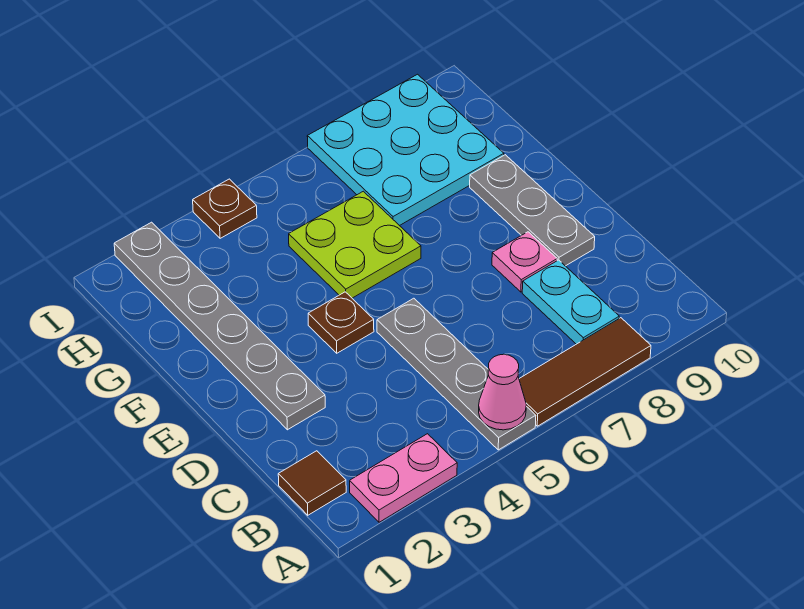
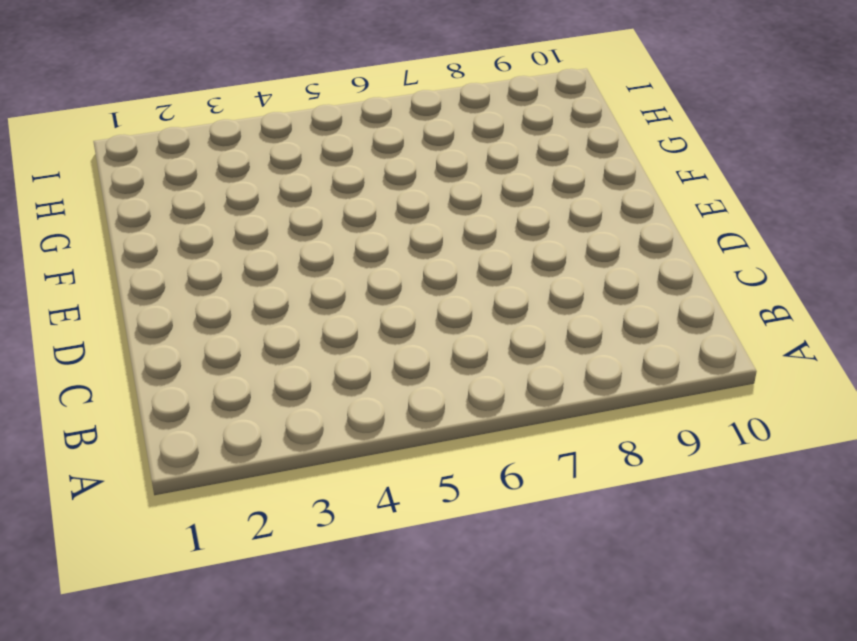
none -> pink plate A2:A3 level 1
none -> grey plate A5:D5 level 1
none -> brown tile A6:A8 level 1

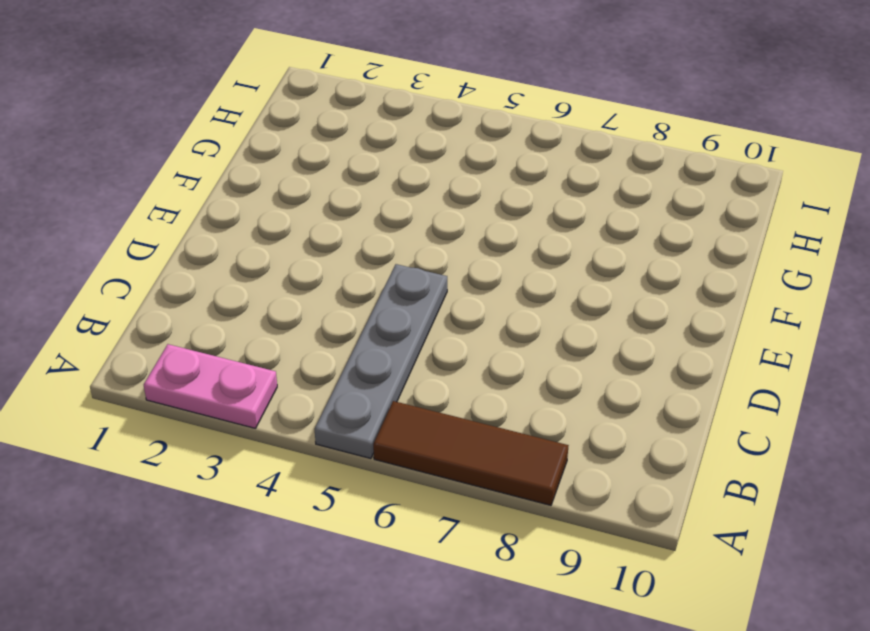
none -> brown tile B1 level 1
none -> cyan plate B8:C8 level 1
none -> grey plate D2:I2 level 1

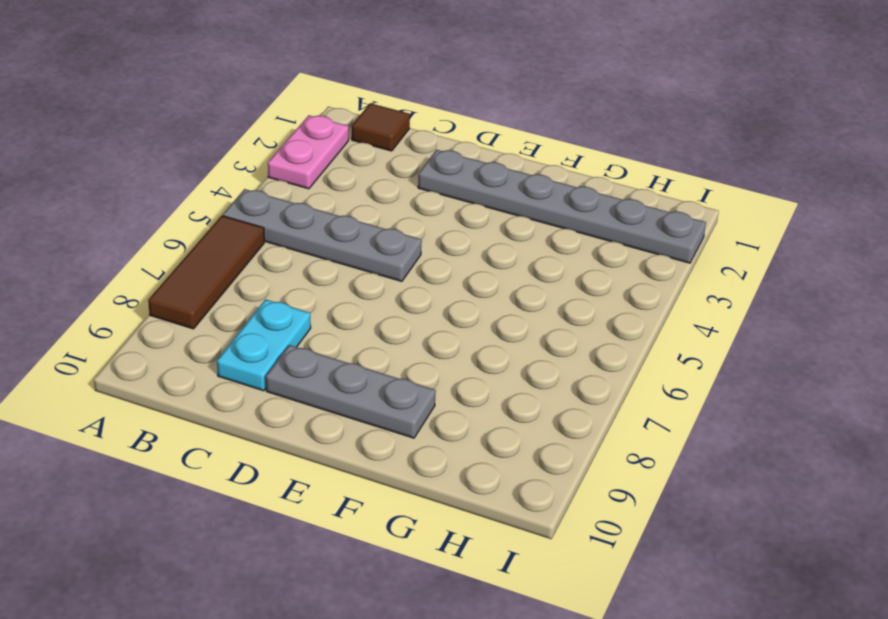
cyan plate C8:C9 level 1 -> cyan plate B8:C8 level 1
none -> pink plate D8 level 1
none -> brown plate E4 level 1
none -> lime plate F5:G6 level 1

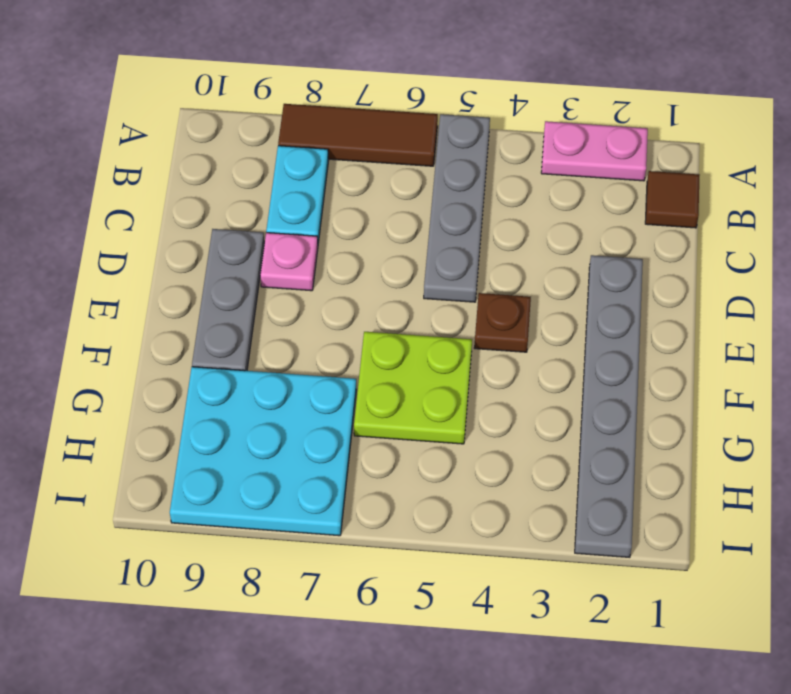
none -> brown plate I4 level 1
none -> pink cone A5 level 2

